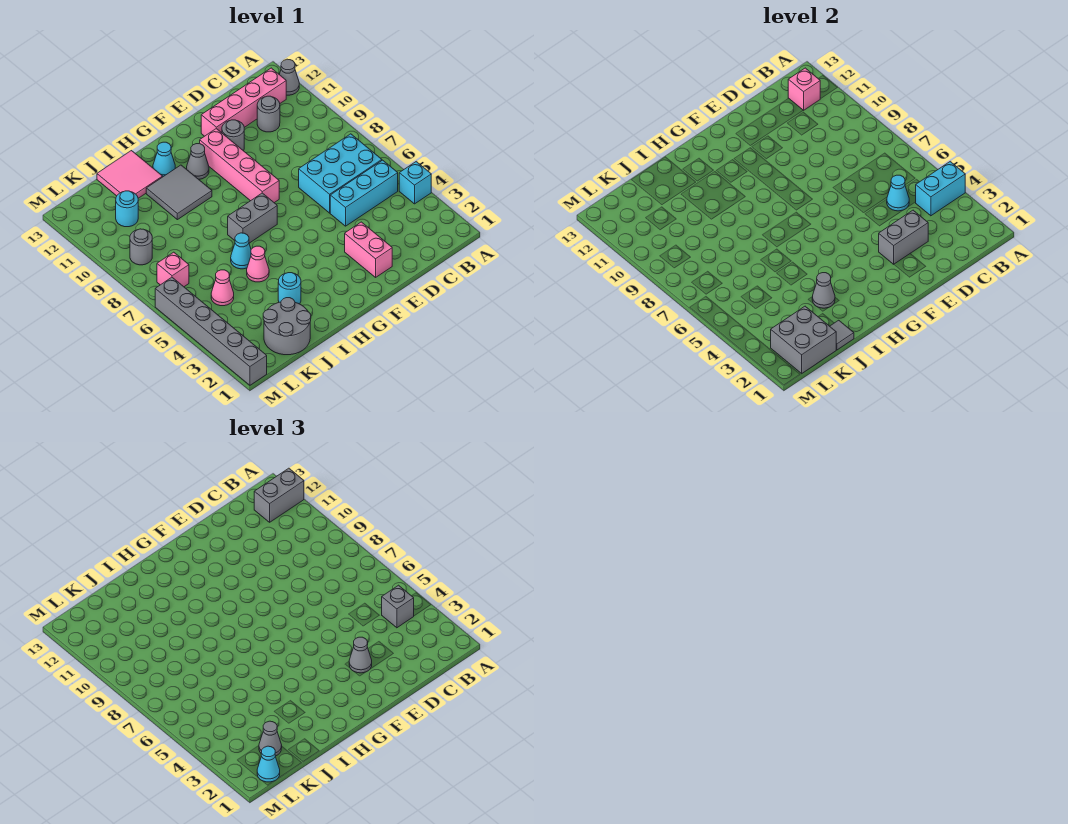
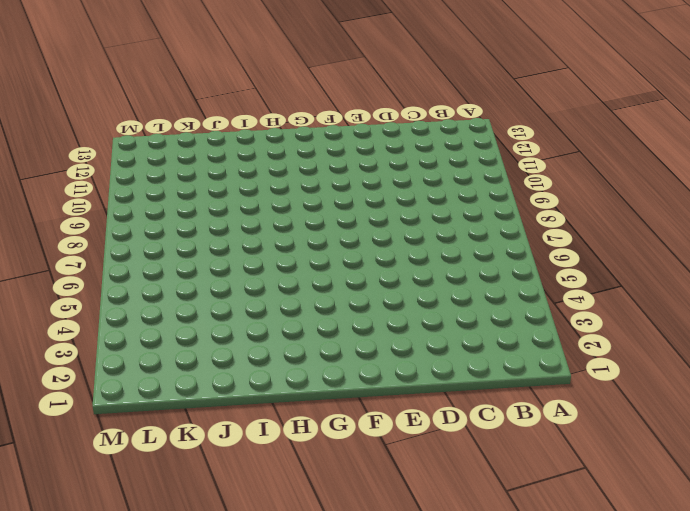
none -> cyan brick A4 level 1
none -> grey cone A12 level 1
none -> cyan brick B5:D5 level 1
none -> cyan brick B6:D7 level 1

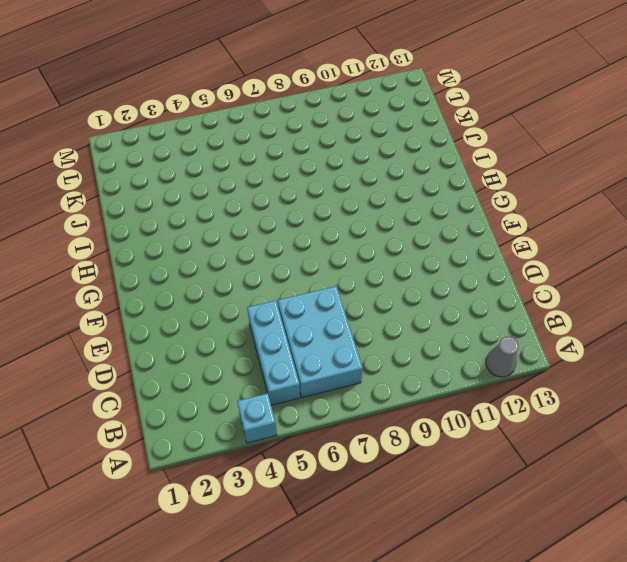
none -> pink brick B12:E12 level 1
none -> grey round brick C11 level 1
none -> pink brick E2:E3 level 1
none -> grey round brick E11 level 1

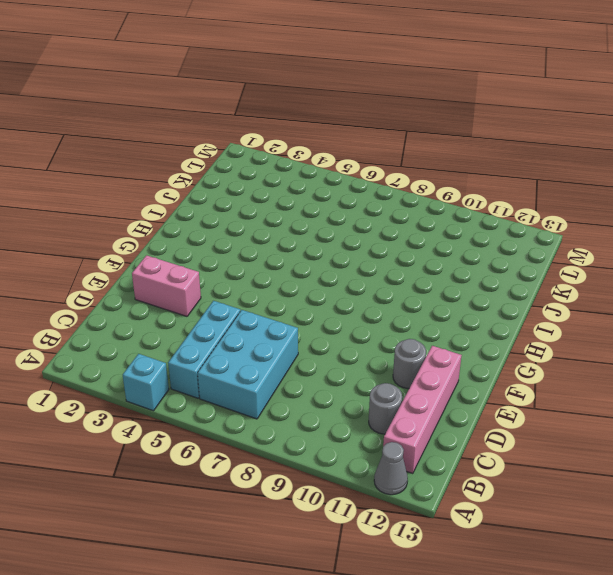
none -> pink brick F8:F11 level 1
none -> grey brick G7:H7 level 1
none -> grey cone G11 level 1
none -> grey tile H10:I11 level 1

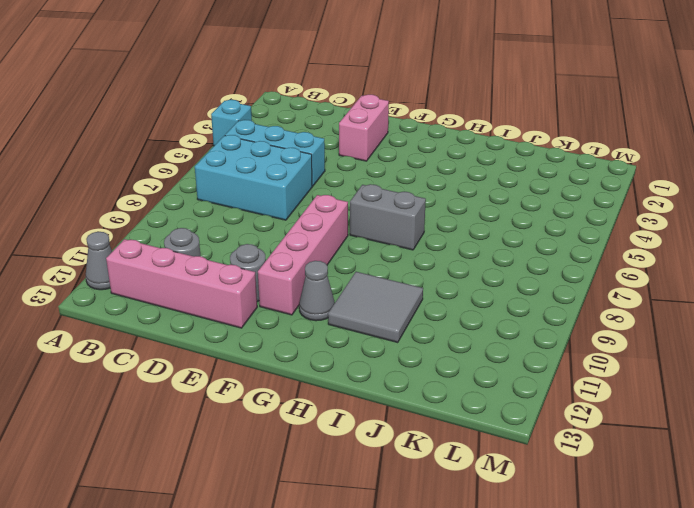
none -> cyan cone H12 level 1
none -> cyan round brick I3 level 1
none -> pink cone I5 level 1
none -> cyan cone I6 level 1

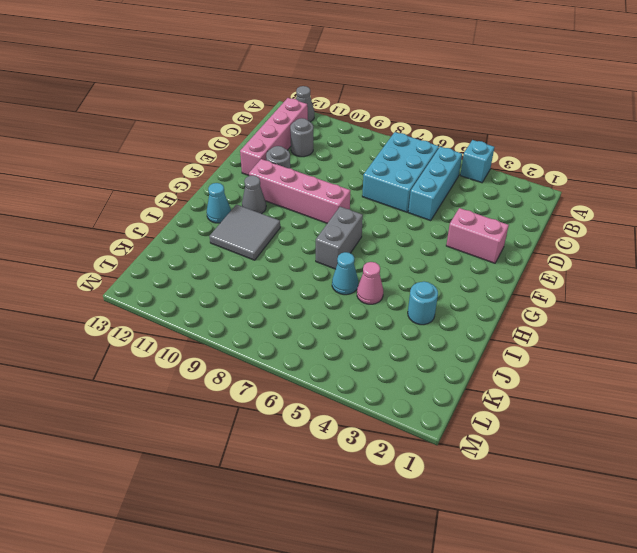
none -> pink tile I12:J13 level 1
none -> grey round brick J1:K2 level 1
none -> pink cone K5 level 1
none -> cyan round brick K11 level 1

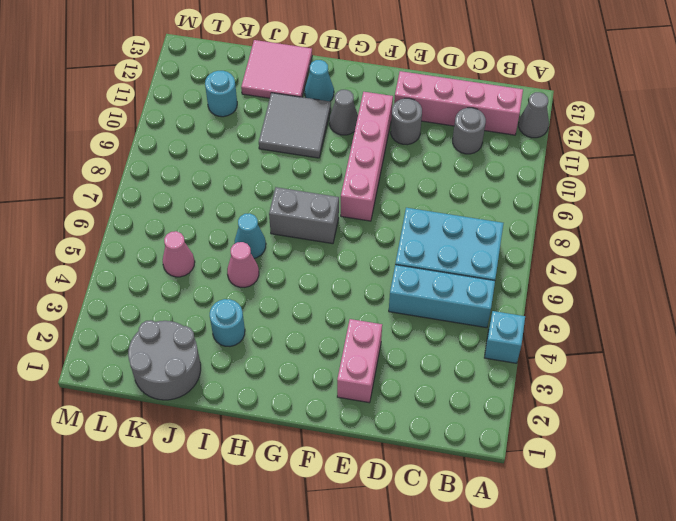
none -> pink brick L7 level 1
none -> grey round brick L9 level 1
none -> grey brick M1:M6 level 1
none -> cyan brick A4:B4 level 2

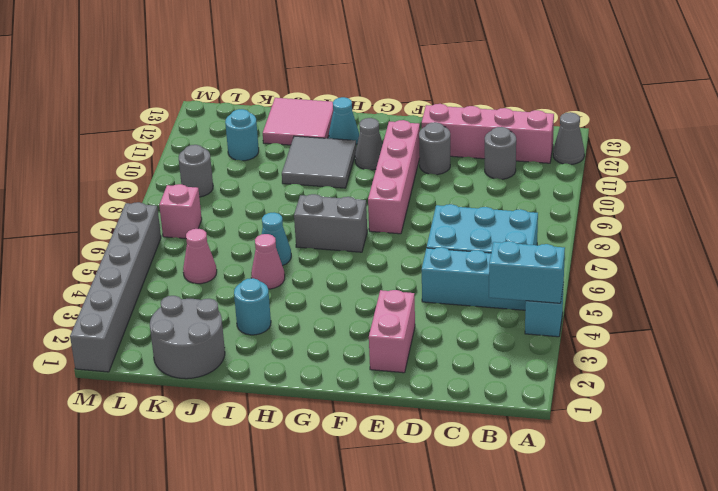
none -> pink brick B12 level 2
none -> cyan cone C5 level 2
none -> grey brick D3:E3 level 2
none -> grey cone I3 level 2

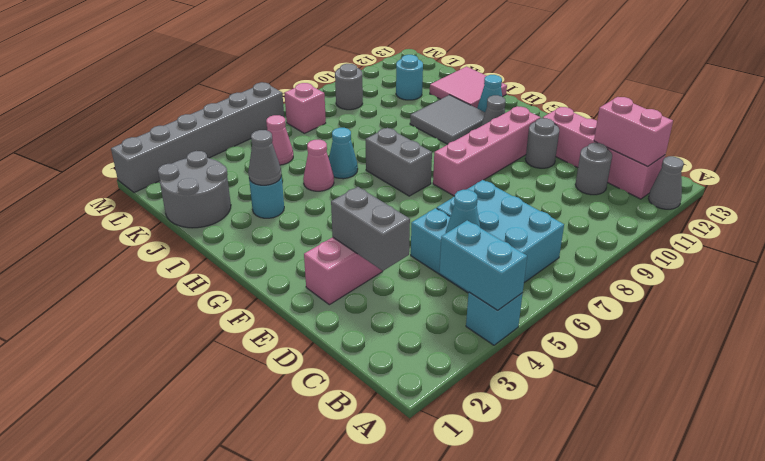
pink brick B12:C12 level 2 -> pink brick B12 level 2
none -> grey tile J1 level 2
none -> grey brick K1:L2 level 2
none -> grey brick A12:B12 level 3
none -> grey brick B4 level 3

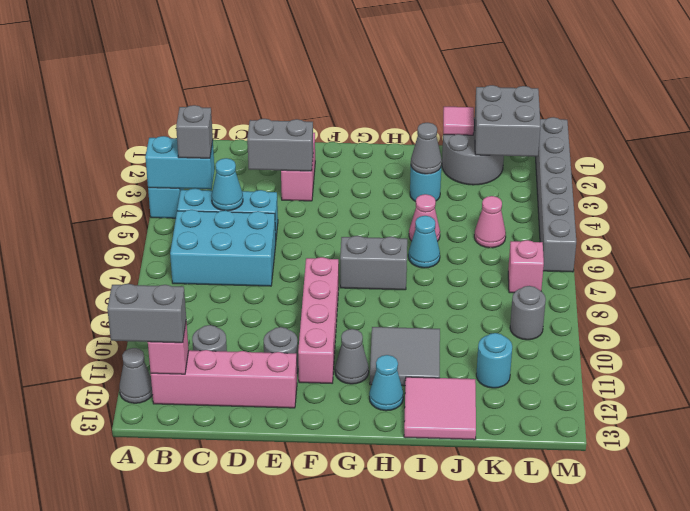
pink tile J1 level 2 -> grey tile J1 level 2
none -> grey cone E3 level 3
none -> grey cone K2 level 3
none -> cyan cone L1 level 3

